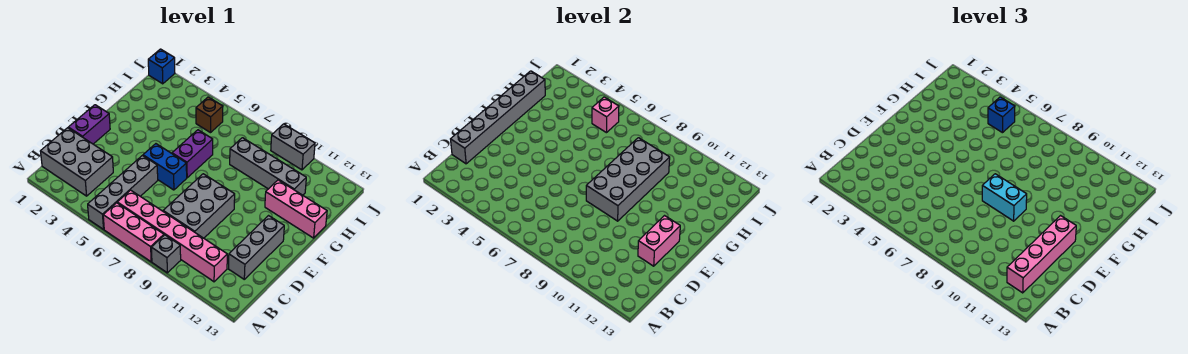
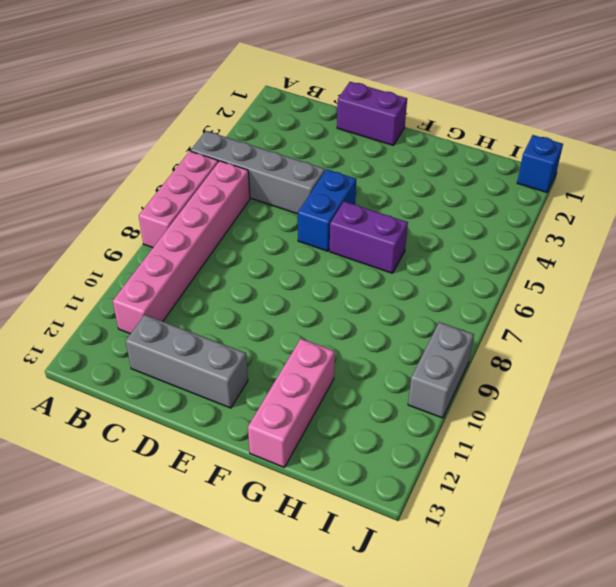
none -> grey brick A9 level 1
none -> grey brick B1:C3 level 1
none -> grey brick C8:E9 level 1

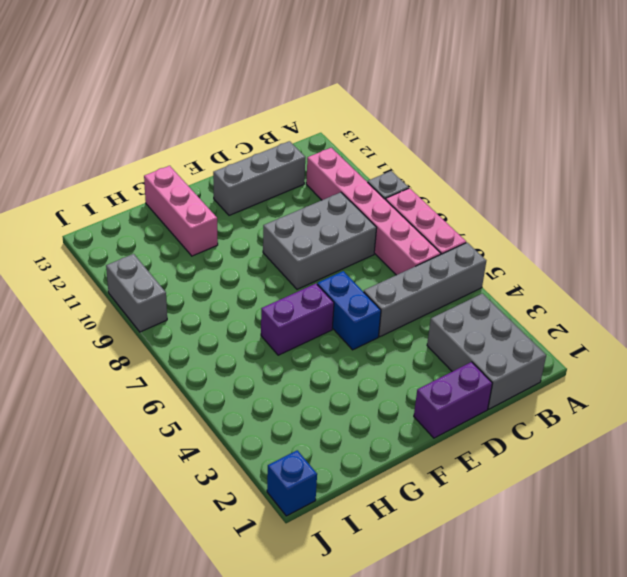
none -> grey brick H8:H11 level 1
none -> brown brick I5 level 1
none -> grey brick C1:H1 level 2

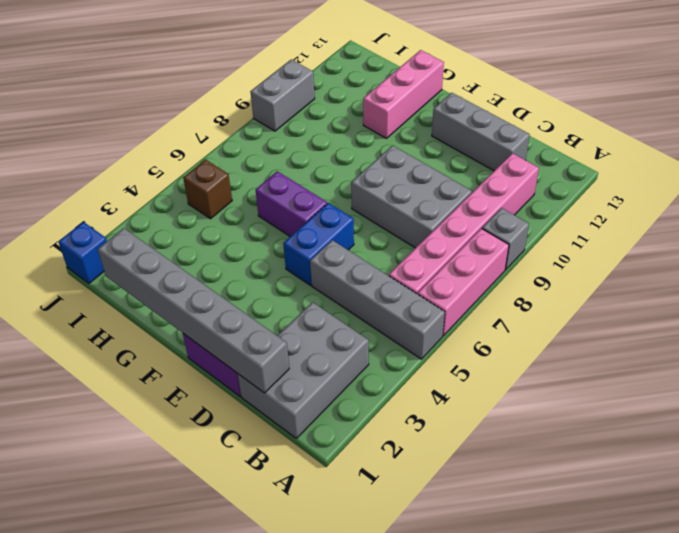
none -> grey brick H8:H11 level 1
none -> pink brick D12:E12 level 2
none -> grey brick E8:H9 level 2

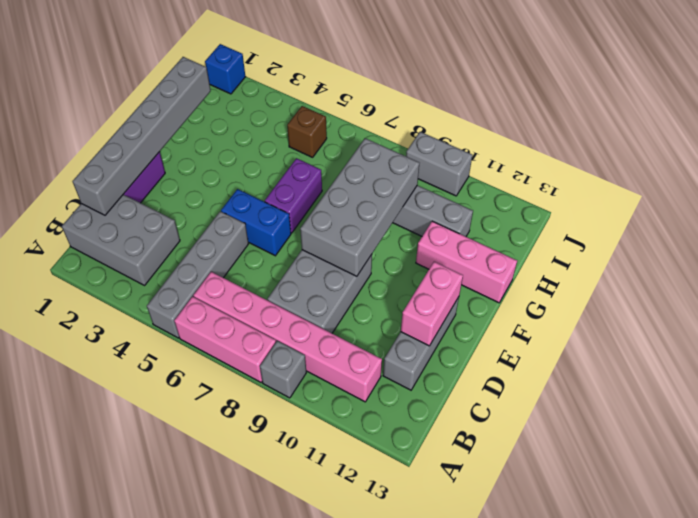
none -> pink brick I5 level 2
none -> pink brick B12:E12 level 3
none -> cyan brick E8:E9 level 3

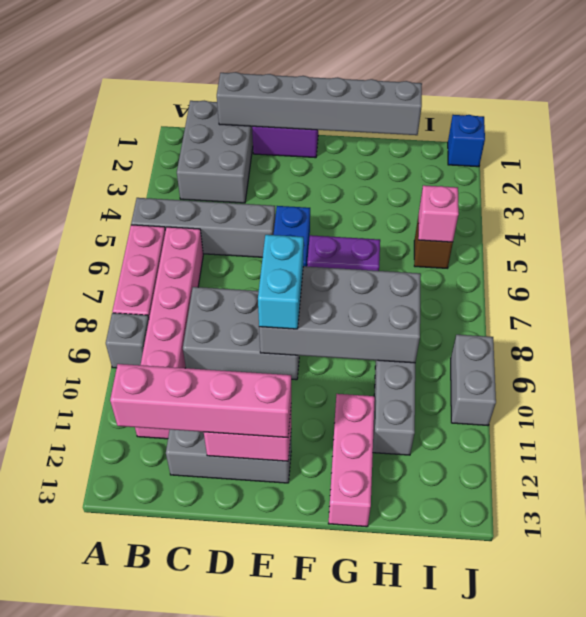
none -> blue brick I5 level 3

